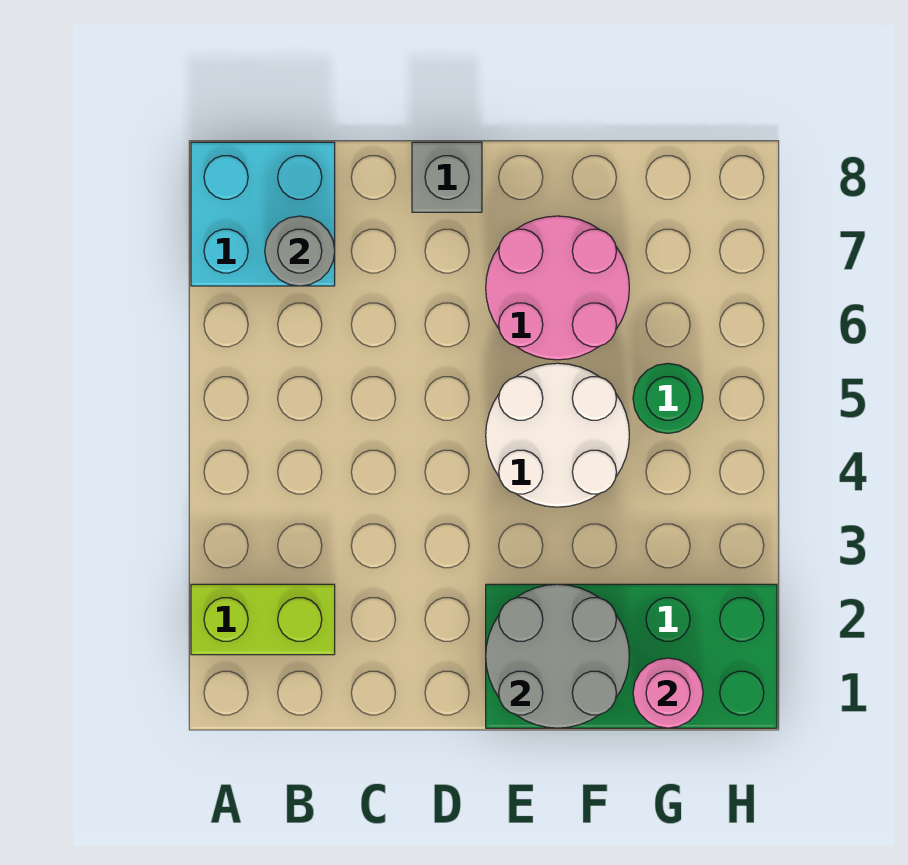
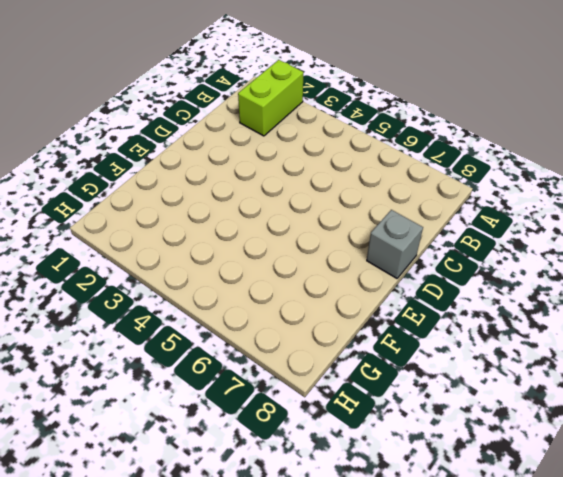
none -> cyan brick A7:B8 level 1
none -> green brick E1:H2 level 1

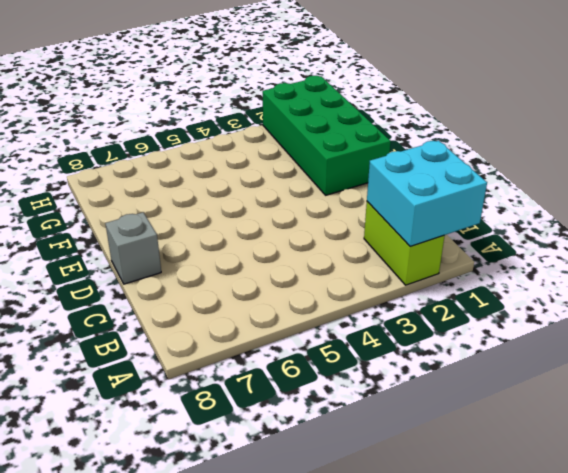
cyan brick A1:B2 level 2 -> cyan brick A7:B8 level 1
none -> white round brick E4:F5 level 1
none -> pink round brick E6:F7 level 1

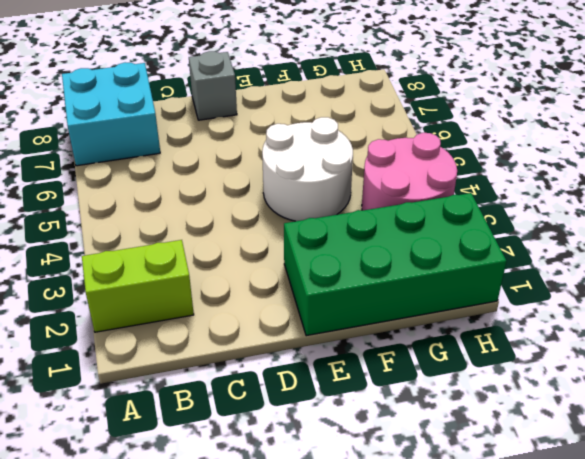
pink round brick G3:H4 level 1 -> pink round brick E6:F7 level 1
none -> green round brick G5 level 1
none -> grey round brick B7 level 2

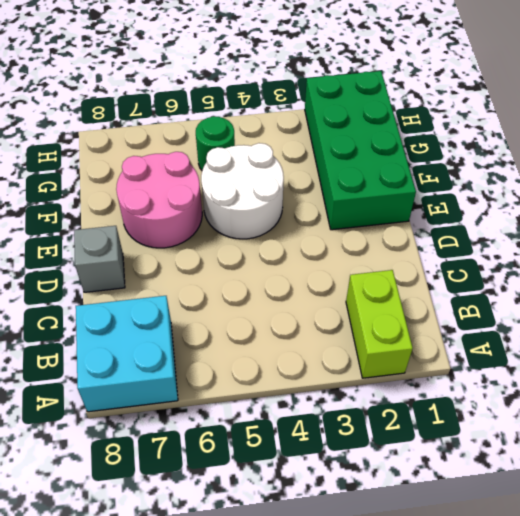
none -> grey round brick B7 level 2
none -> grey round brick E1:F2 level 2

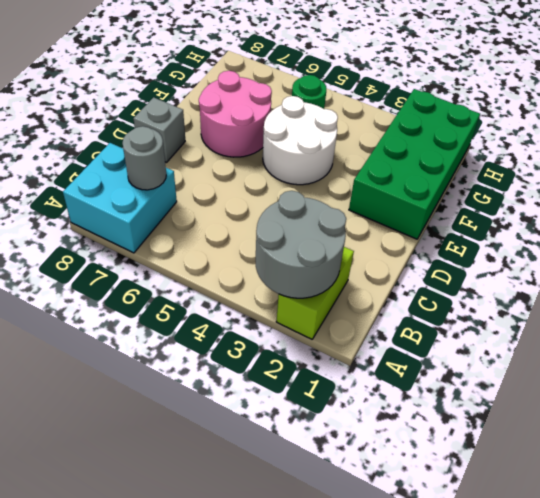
grey round brick A2:B3 level 2 -> grey round brick E1:F2 level 2
none -> pink round brick G1 level 2

